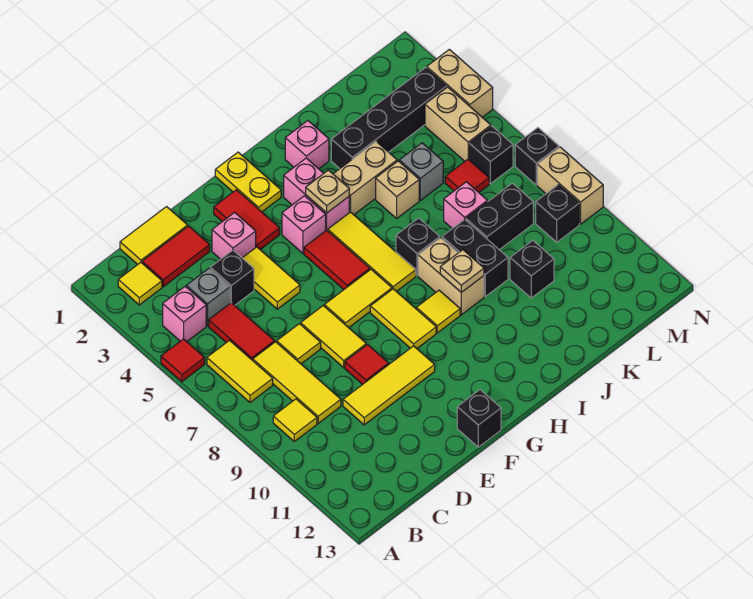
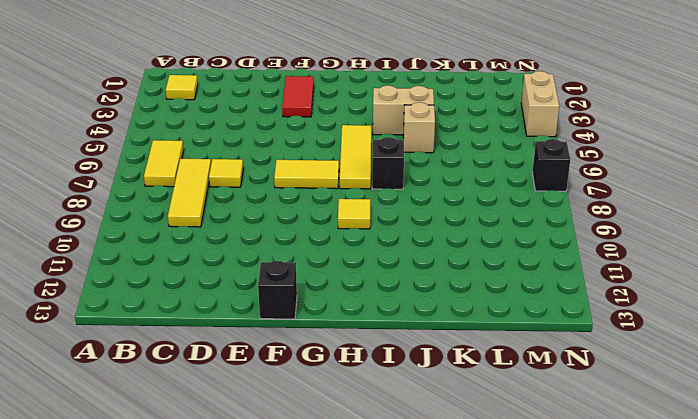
none -> red tile A5 level 1
none -> pink brick B4 level 1
none -> yellow tile B9 level 1
none -> yellow tile C1:D1 level 1

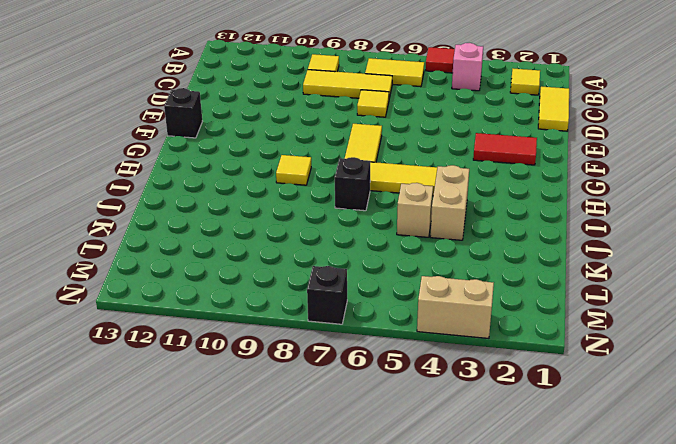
none -> red tile C2:D2 level 1
none -> grey brick C4 level 1
none -> red tile C5:C6 level 1
none -> black brick D4 level 1

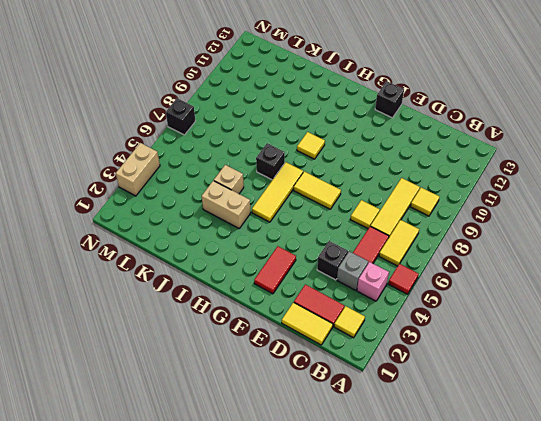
none -> yellow tile D10:F10 level 1
none -> pink brick E3 level 1
none -> yellow tile E4:E5 level 1
none -> yellow tile E7:E8 level 1

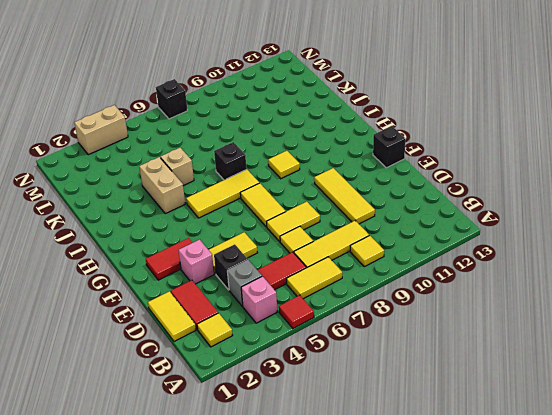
none -> red tile E9 level 1
none -> yellow plate G1:G2 level 1
none -> pink brick G4 level 1
none -> red tile G5:G6 level 1

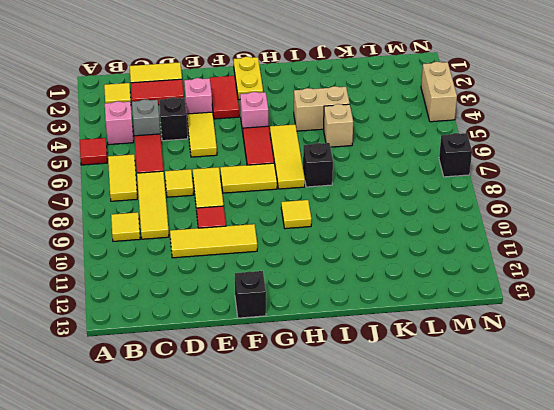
none -> yellow tile G8:G9 level 1
none -> pink brick H3:H4 level 1
none -> pink brick I2 level 1
none -> tan brick I8:I9 level 1

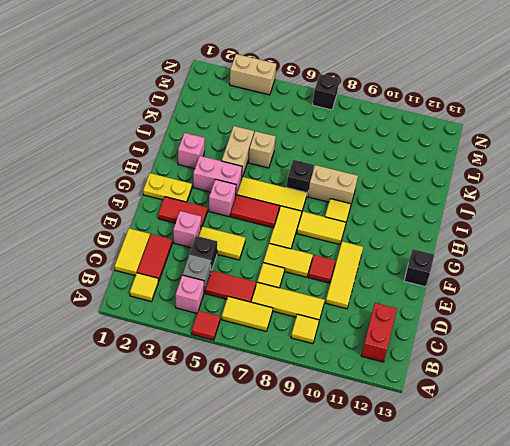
red brick B12:C12 level 1 -> none
none -> black brick J3:M3 level 1
none -> black brick J8:J9 level 1
none -> grey brick K5 level 1
none -> pink brick K7 level 1

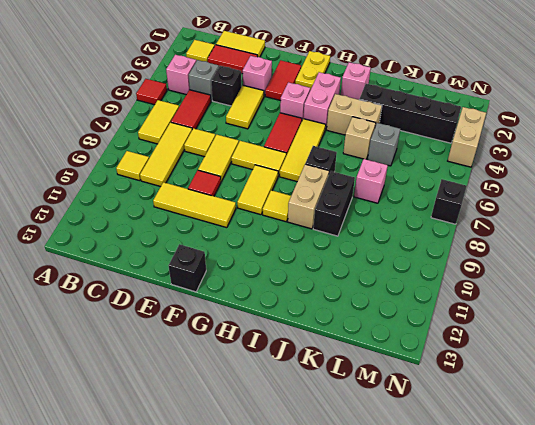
none -> black brick K8:L8 level 1
none -> black brick K10 level 1
none -> red tile L6 level 1
none -> tan brick M4:M5 level 1

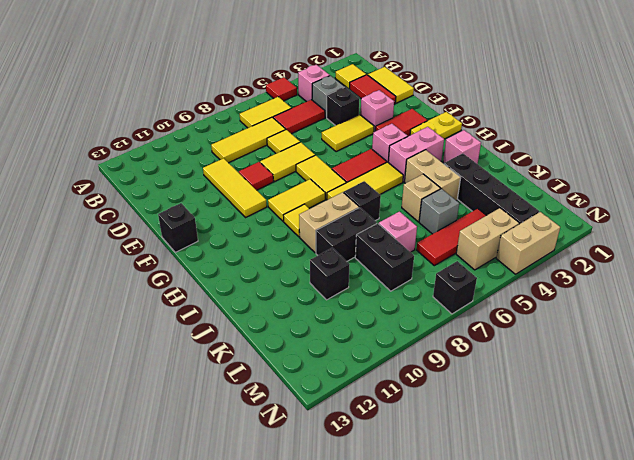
red tile L4:L6 level 1 -> red tile L6 level 1
none -> yellow tile B9 level 1
none -> black brick M6 level 1
none -> black brick M9 level 1
none -> tan brick N8:N9 level 1

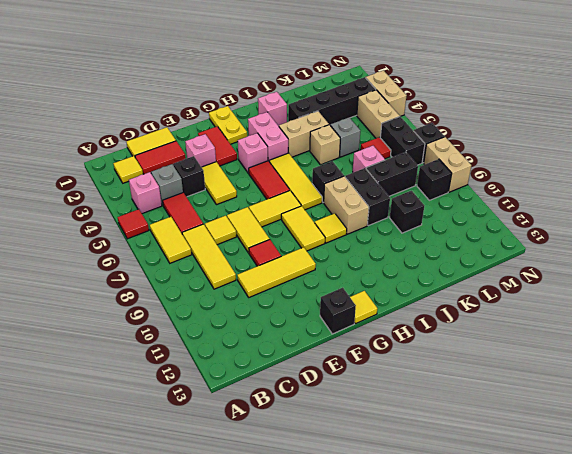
yellow tile G13 level 1 -> yellow tile B9 level 1
black brick M6:M7 level 1 -> black brick M6 level 1
none -> tan plate H4 level 2
none -> tan plate I9 level 2

